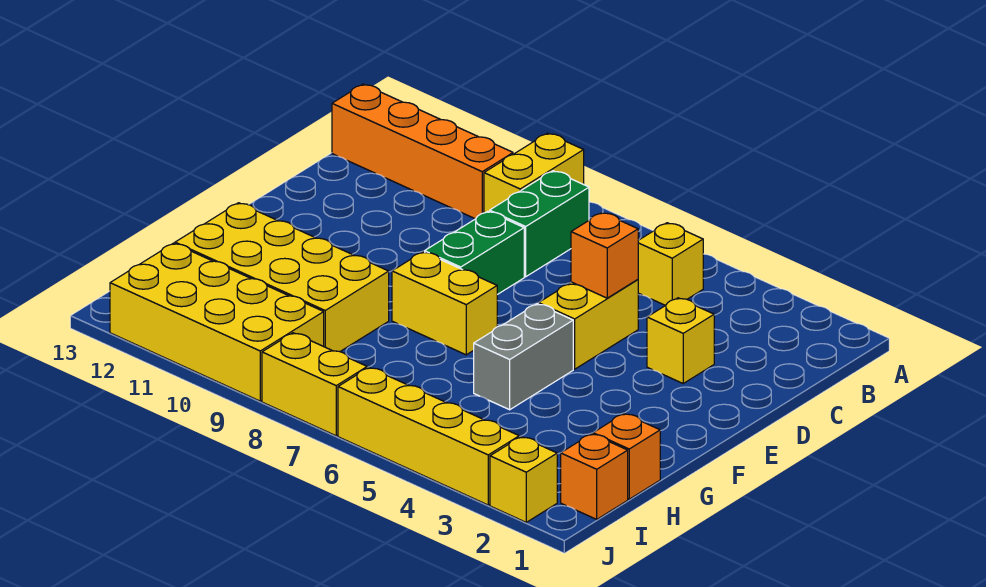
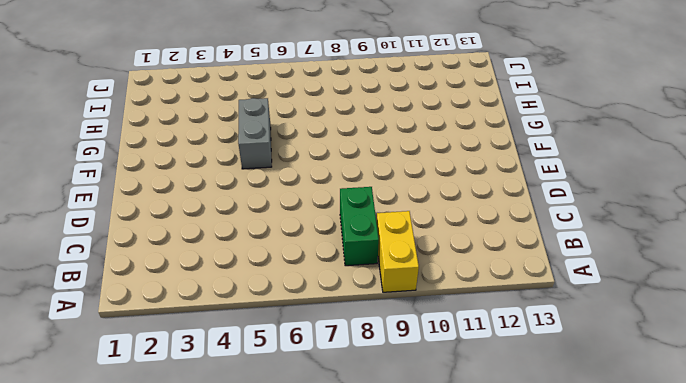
none -> yellow brick B5 level 1
none -> orange brick B10:B13 level 1
none -> yellow brick D3 level 1

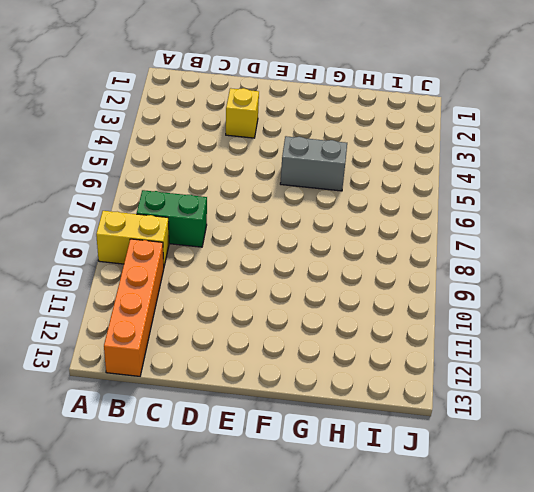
none -> yellow brick B5 level 1
none -> yellow brick D5:E5 level 1
none -> green brick D8:E8 level 1

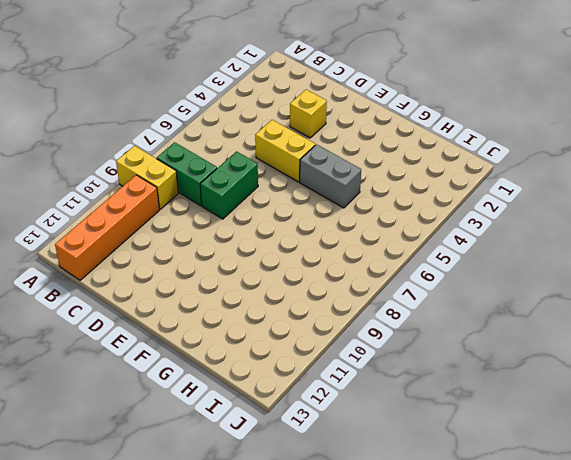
green brick D7:D8 level 1 -> green brick D8:E8 level 1
none -> yellow brick B5 level 1
none -> yellow brick F7:F8 level 1
none -> yellow brick G9:H12 level 1

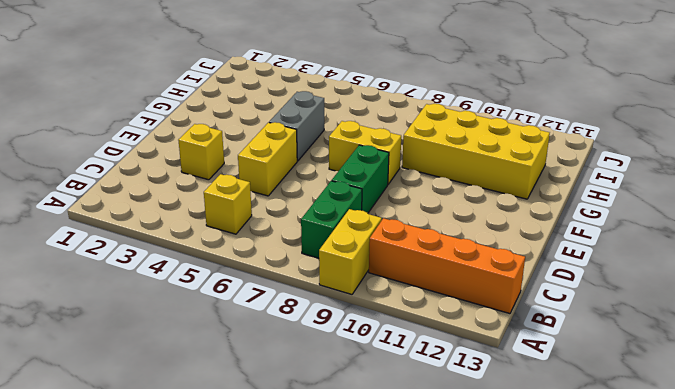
none -> orange brick H1 level 1
none -> orange brick I1 level 1
none -> yellow brick I9:J12 level 1

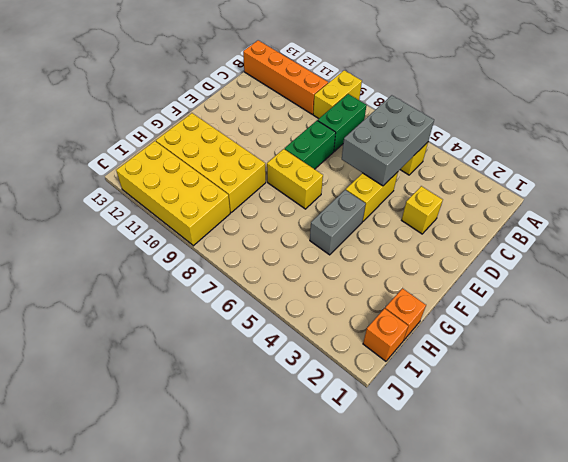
grey brick B5:D6 level 2 -> orange brick D5 level 2
none -> yellow brick J2 level 1
none -> yellow brick J3:J6 level 1
none -> yellow brick J7:J8 level 1

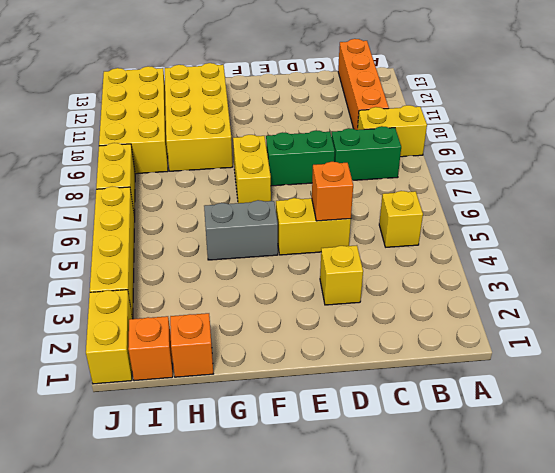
yellow brick J1:J2 level 1 -> yellow brick J2 level 1

